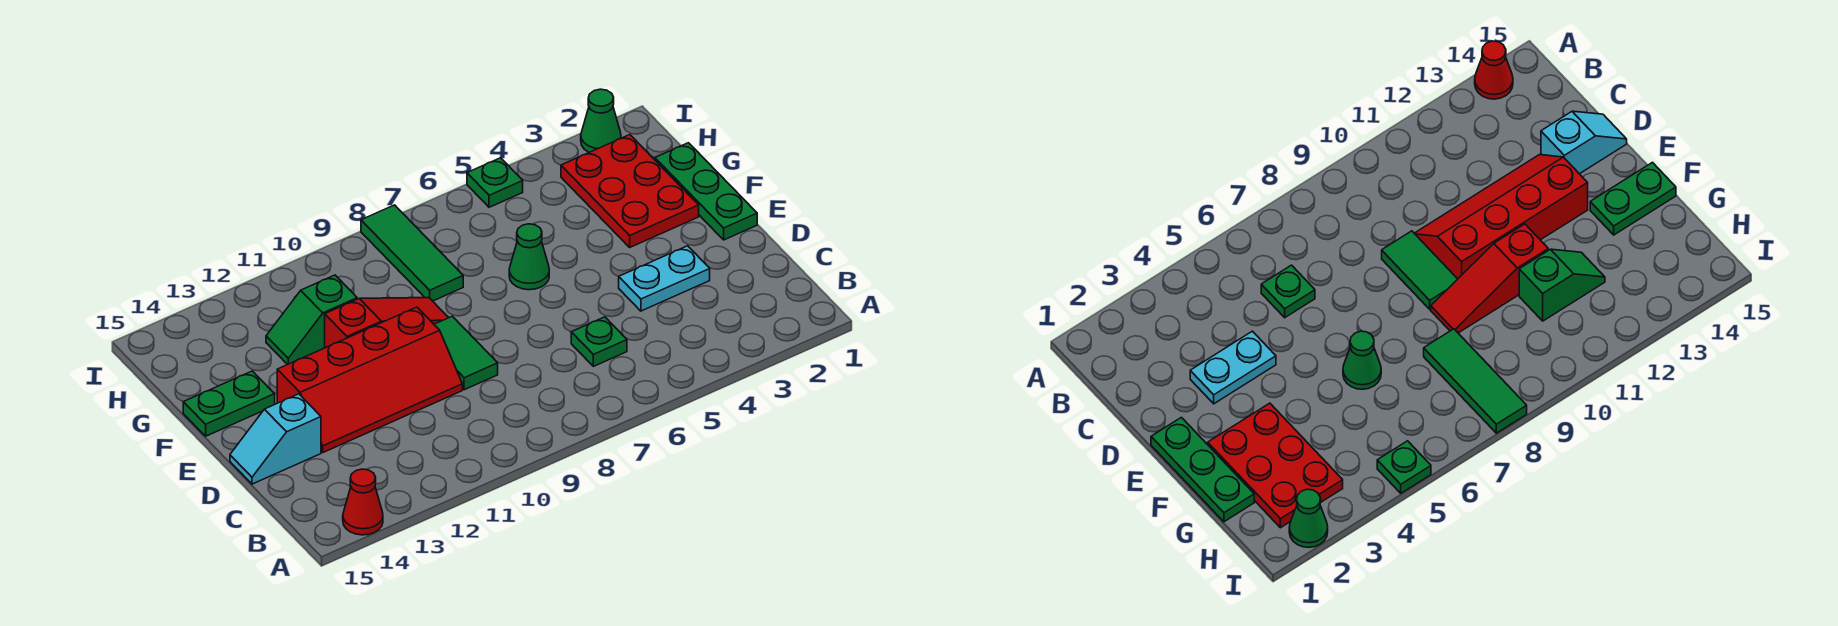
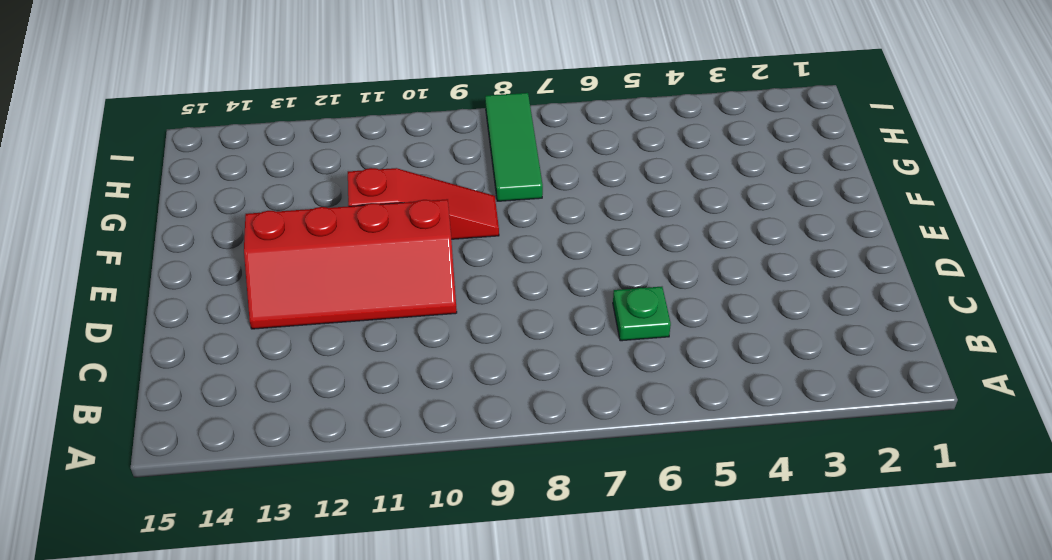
none -> red cone A14 level 1
none -> cyan plate D3:D4 level 1
none -> green tile D9:E9 level 1

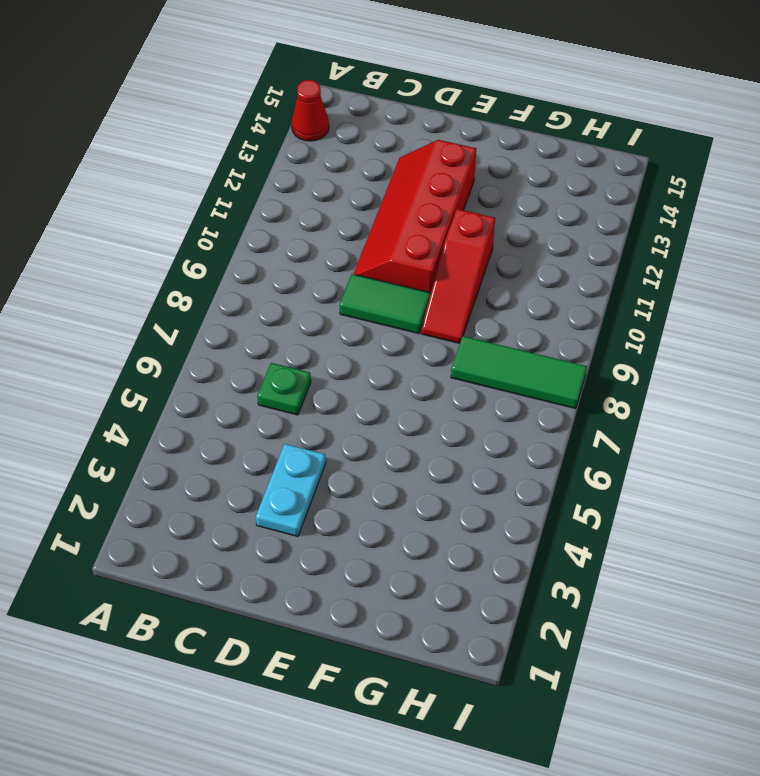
none -> cyan slope D14:D15 level 1 top 14
none -> green plate E1:G1 level 1
none -> red plate F2:H3 level 1

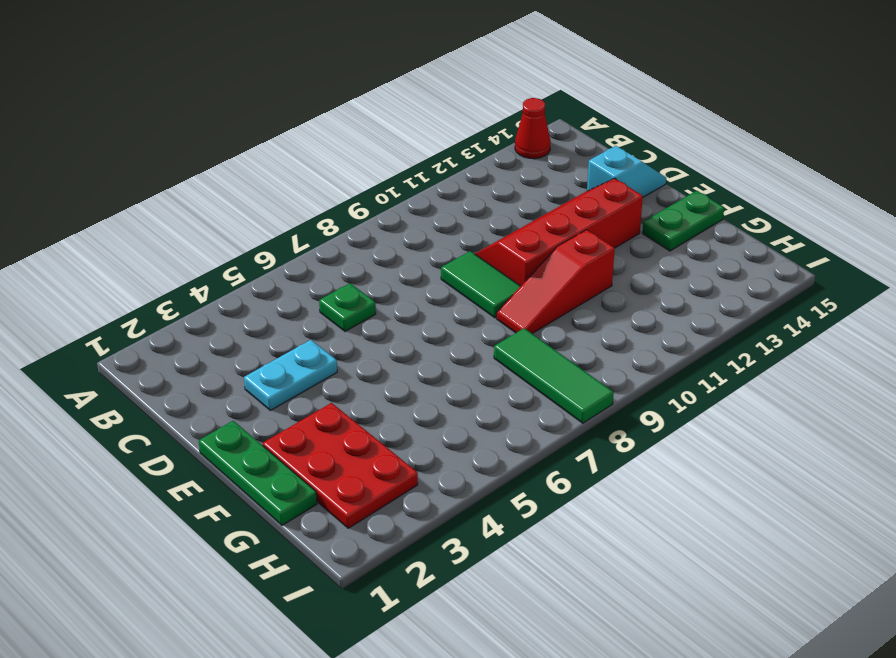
none -> green cone F6 level 1
none -> green slope G11:G12 level 1 top 11
none -> green cone I2 level 1

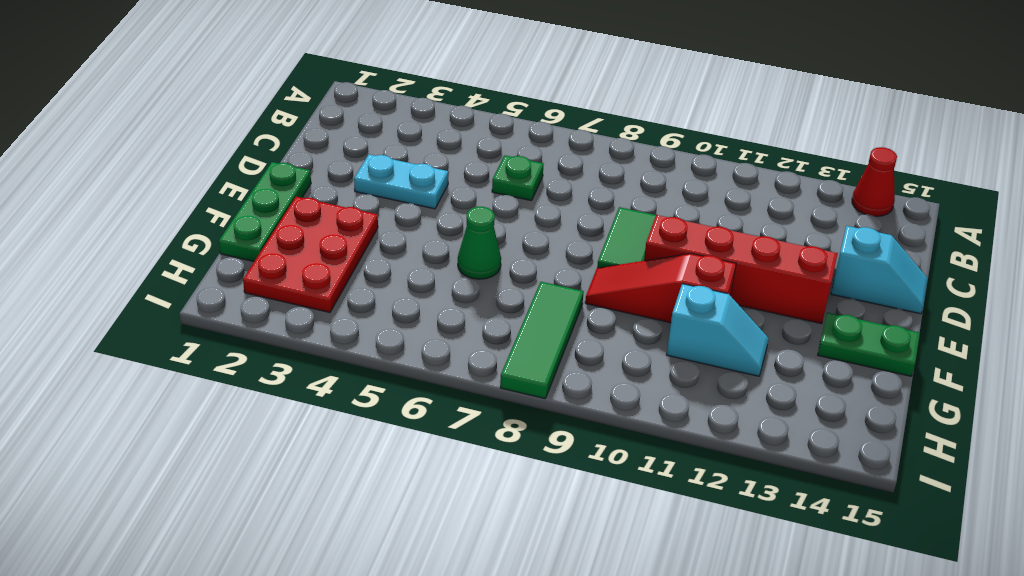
cyan slope G11:G12 level 1 top 11 -> green slope G11:G12 level 1 top 11
none -> green cone I2 level 1
none -> green plate I5 level 1

